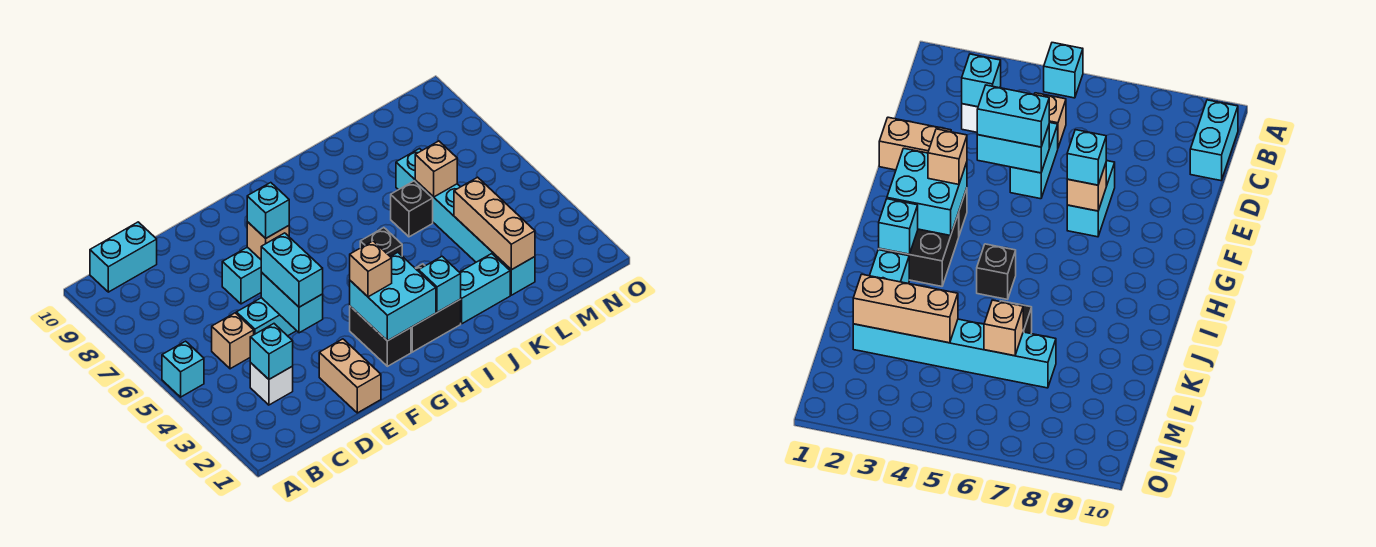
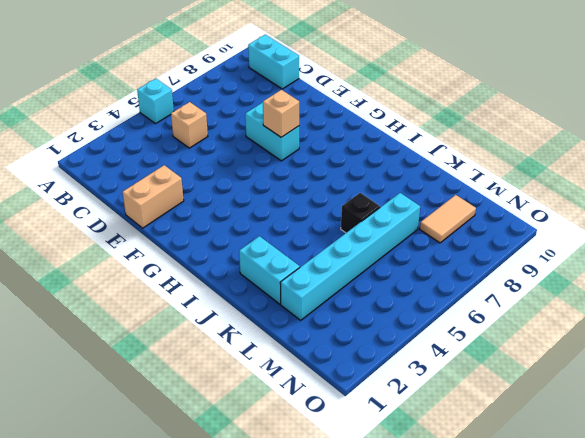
tan tile M8:M9 level 1 -> none
none -> white brick C3 level 1
none -> cyan brick D5:E5 level 1
none -> black brick G2:G3 level 1

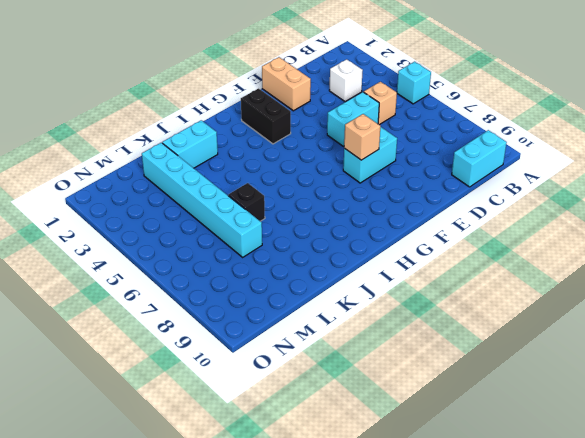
none -> black brick H2:I3 level 1
none -> black brick I5 level 1
none -> cyan brick C3 level 2

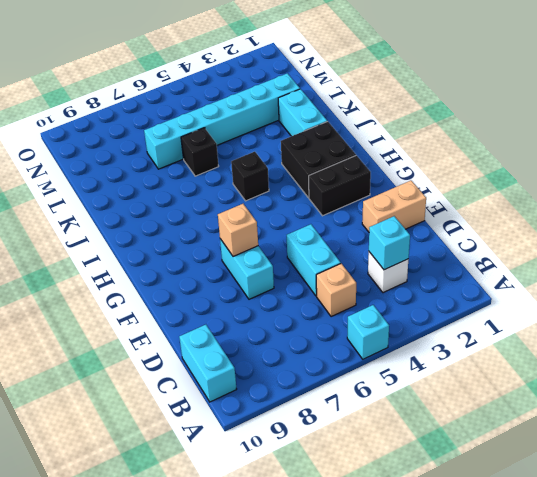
none -> cyan brick E4:E5 level 2
none -> cyan brick G2:H3 level 2
none -> cyan brick I2 level 2

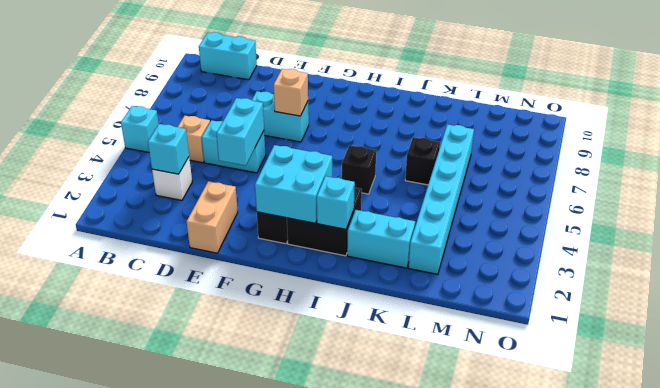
none -> tan brick L2:L4 level 2
none -> tan brick L6 level 2
none -> cyan brick E4:E5 level 3

